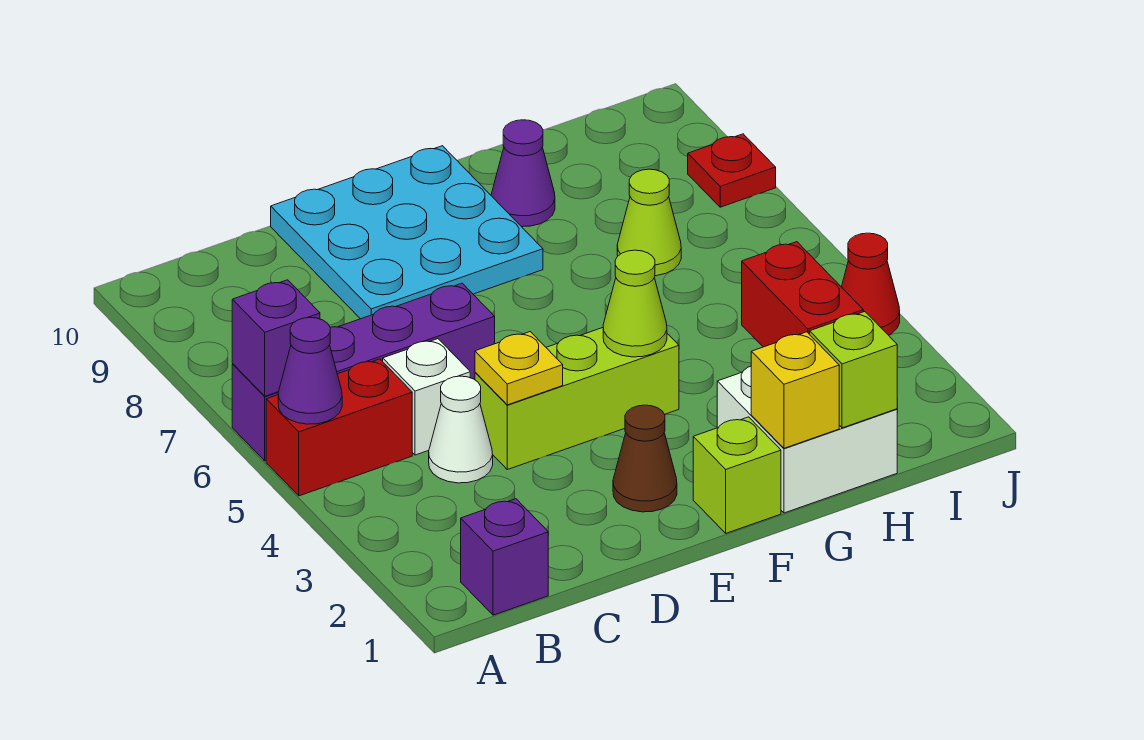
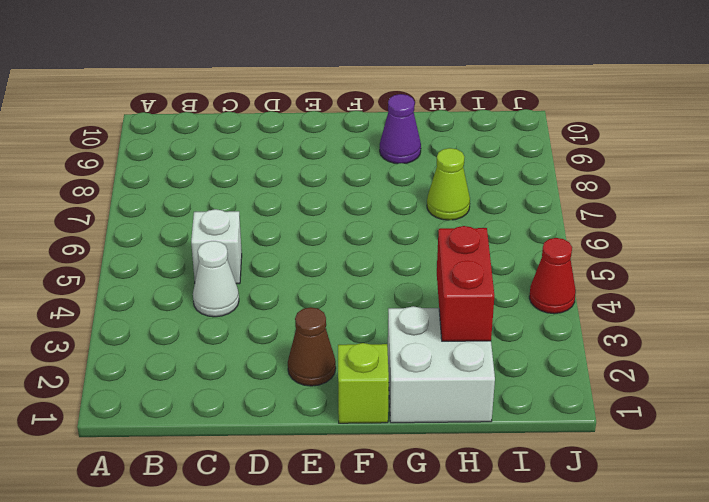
none -> red brick A5:B5 level 1
none -> purple brick A6:D6 level 1
none -> purple brick B1 level 1

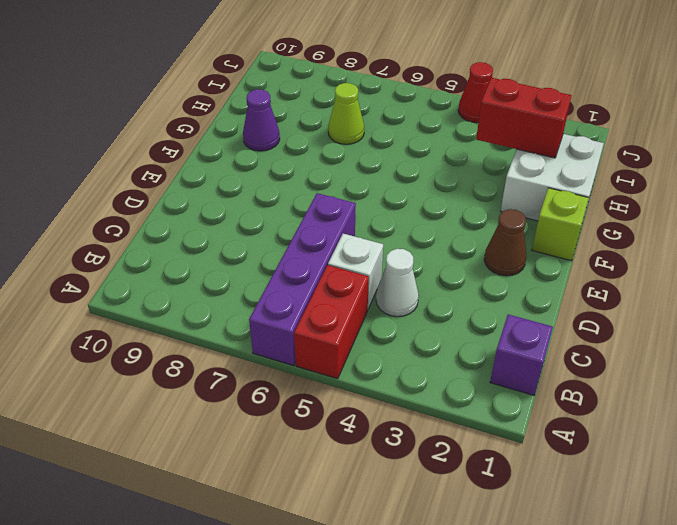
none -> lime brick D4:F4 level 1
none -> cyan plate D8:F10 level 1
none -> red plate J8 level 1

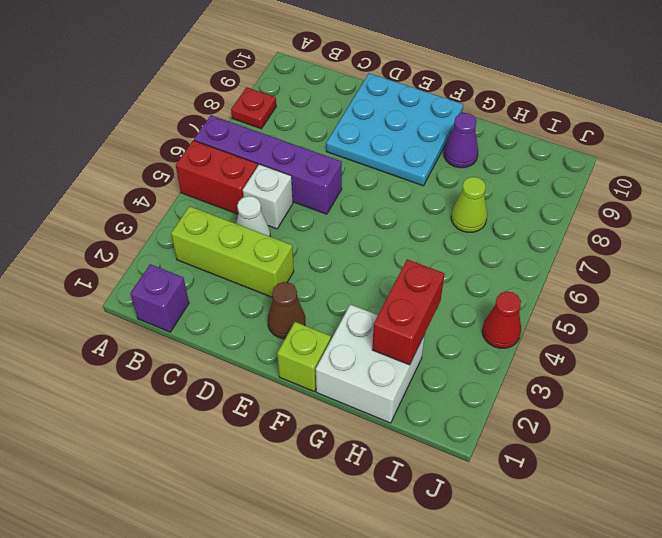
red plate A8 level 1 -> red plate J8 level 1
lime brick B3:D3 level 1 -> lime brick D4:F4 level 1
none -> purple cone A5 level 2
none -> purple brick A6 level 2
none -> yellow plate D4 level 2

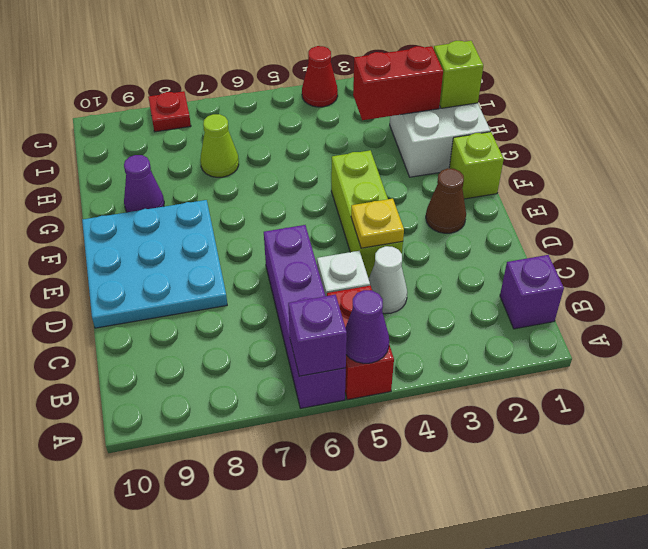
none -> lime cone F4 level 2
none -> yellow brick G1 level 2

